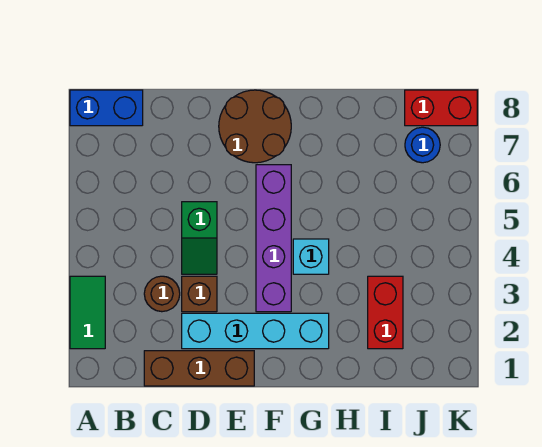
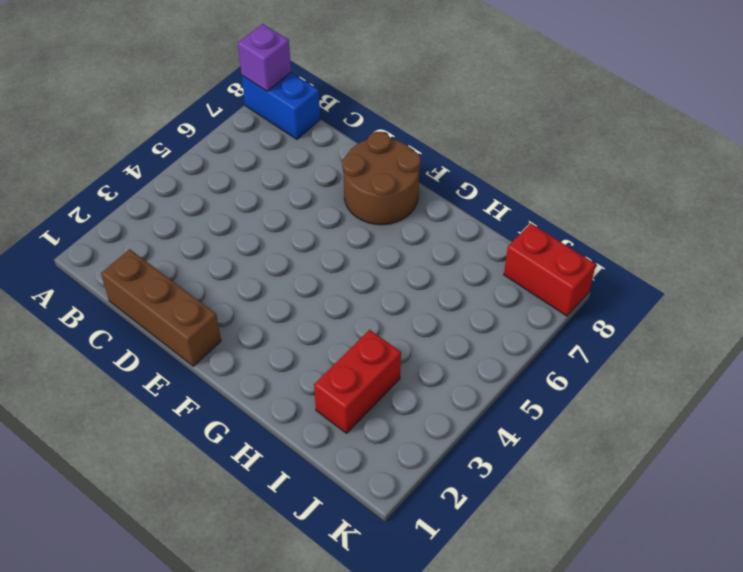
purple brick A8 level 2 -> none
none -> green tile A2:A3 level 1
none -> brown round brick C3 level 1
none -> cyan brick D2:G2 level 1

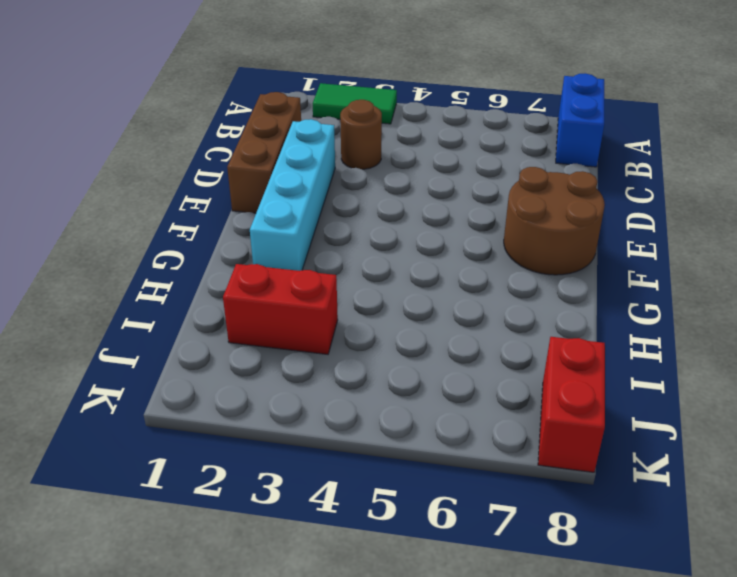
none -> brown brick D3 level 1
none -> green slope D4:D5 level 1 top 5
none -> purple brick F3:F6 level 1

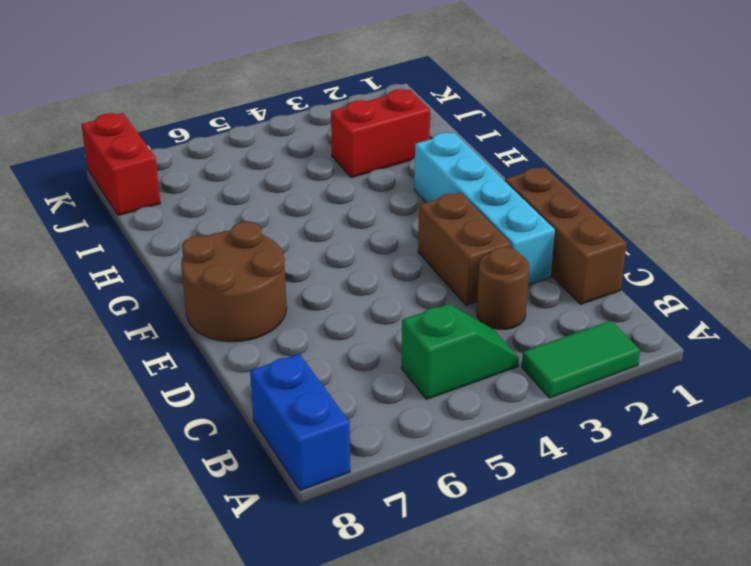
green slope B4:B5 level 1 top 5 -> green slope D4:D5 level 1 top 5
brown brick D3:E3 level 1 -> brown brick D3 level 1
none -> purple brick F3:F6 level 1
none -> cyan brick G4 level 1
none -> blue round brick J7 level 1

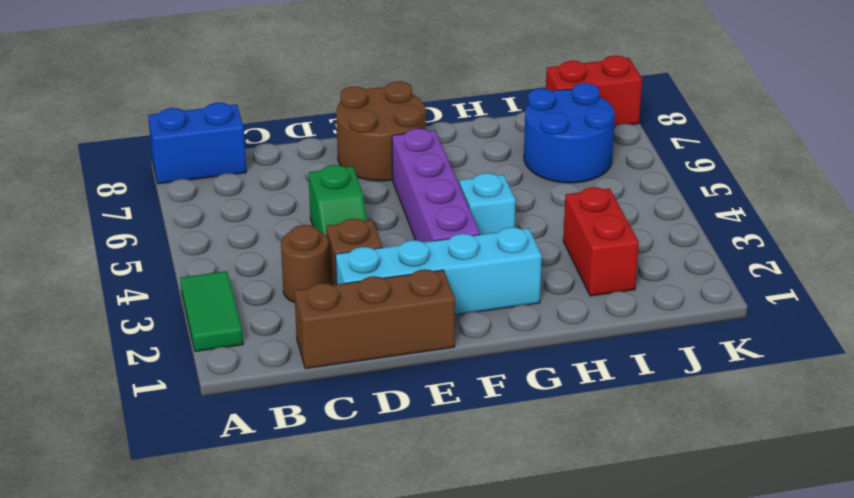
blue round brick I6:J7 level 1 -> blue round brick J7 level 1

